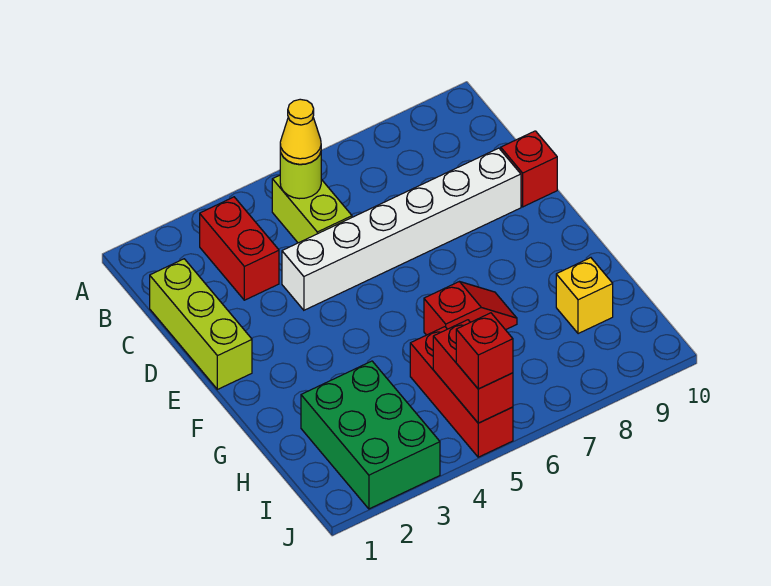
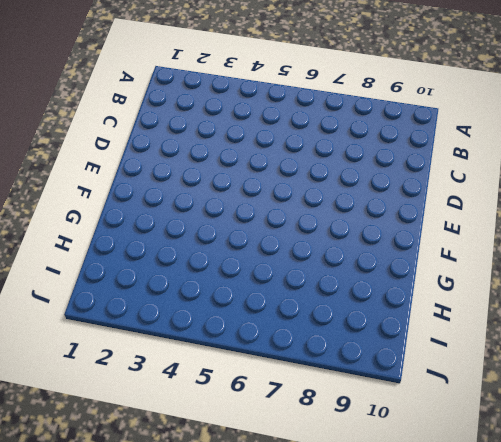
none -> red brick B3:C3 level 1
none -> lime brick B5:C5 level 1
none -> lime brick C1:E1 level 1

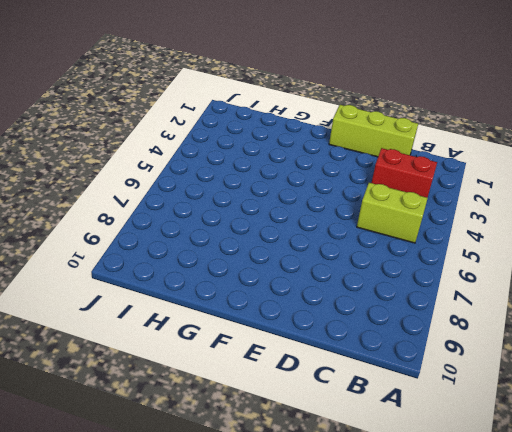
none -> white brick D4:D9 level 1
none -> red brick D10 level 1
none -> red slope G6:G7 level 1 top 6

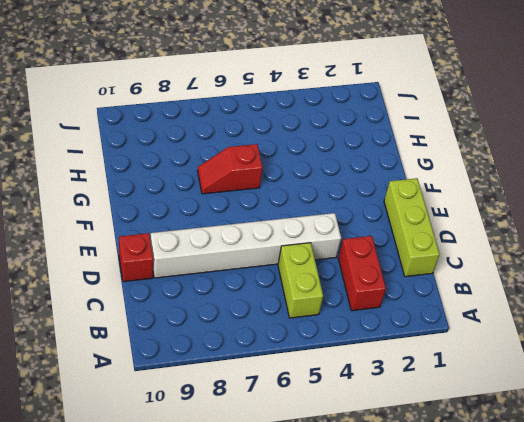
none -> green brick H2:J3 level 1
none -> red brick H5:J5 level 1
none -> yellow brick H9 level 1

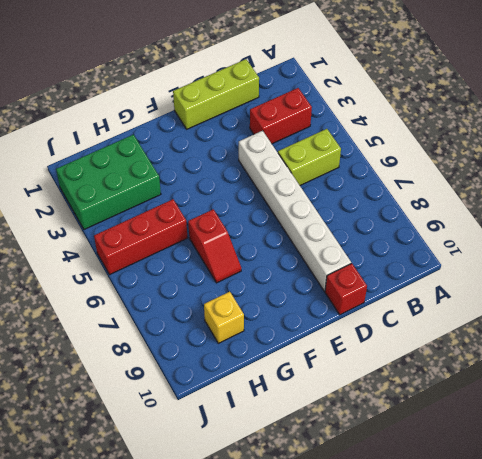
none -> lime round brick B5 level 2
none -> red brick I5:J5 level 2
none -> yellow cone B5 level 3

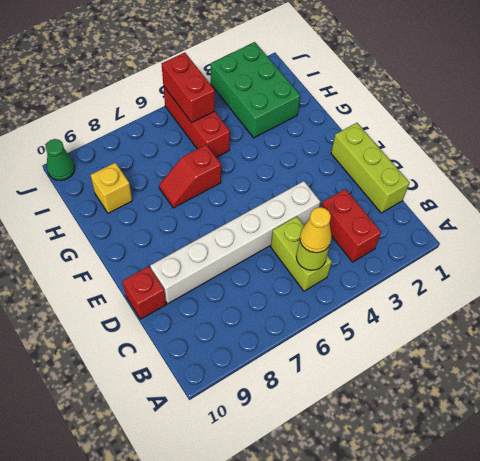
green cone J10 level 1 -> none
none -> red brick J5 level 3

